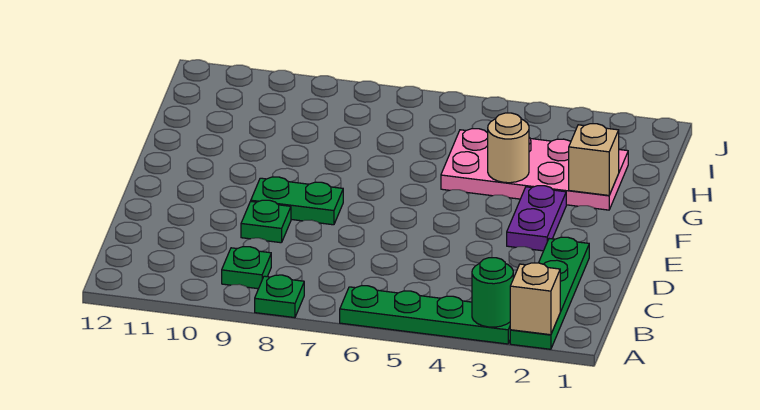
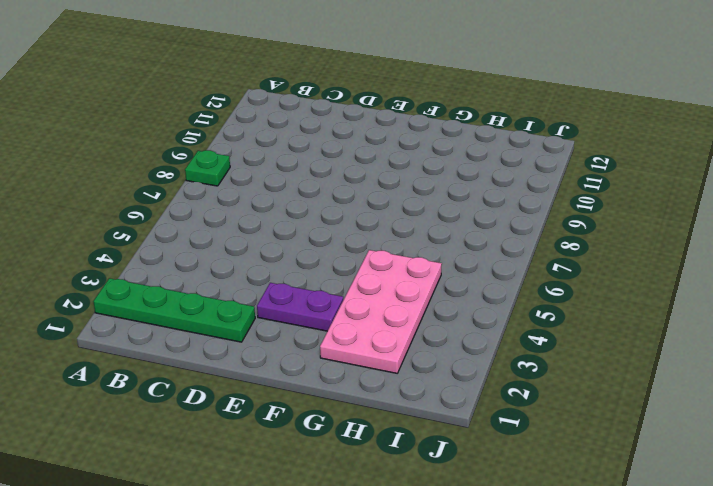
none -> green plate A3:A6 level 1
none -> green plate B9 level 1
none -> green plate D9 level 1

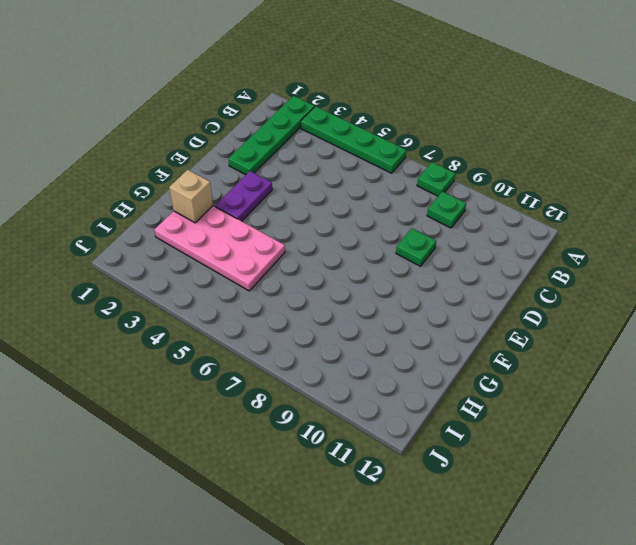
none -> green plate E8:E9 level 1
none -> tan brick A2 level 2
none -> green round brick A3 level 2

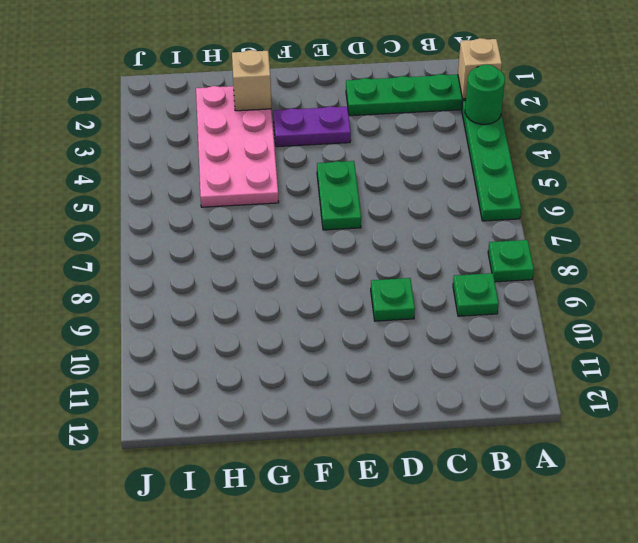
green plate E5:E6 level 1 -> green plate E8:E9 level 1
none -> tan round brick G4 level 2

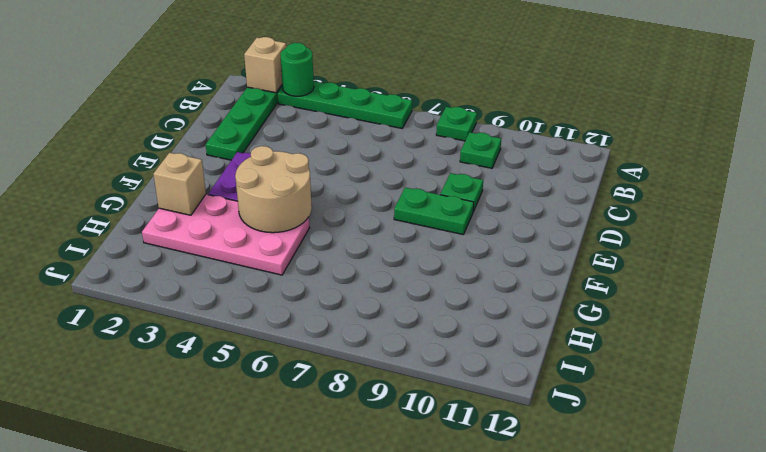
tan round brick F4:G5 level 2 -> tan round brick G4 level 2

